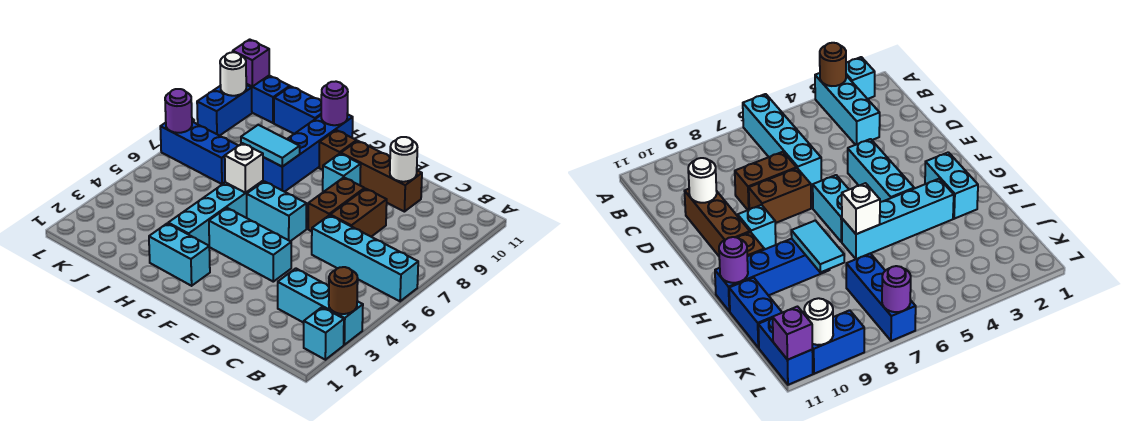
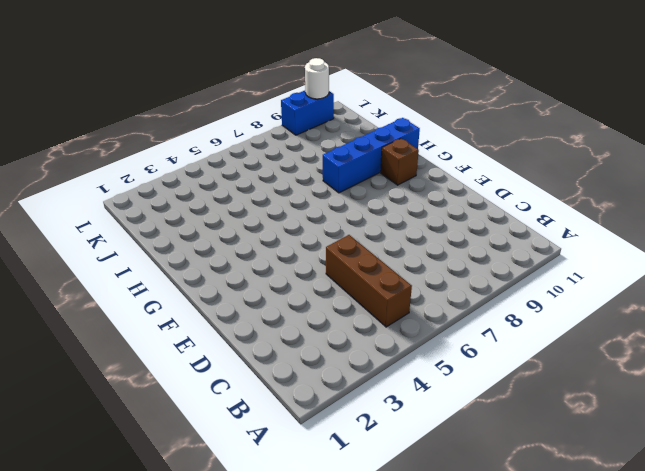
brown brick B5:D5 level 1 -> brown brick D10:F10 level 1
none -> cyan brick A2 level 1
none -> cyan brick A3:C3 level 1
none -> cyan brick A6:D6 level 1

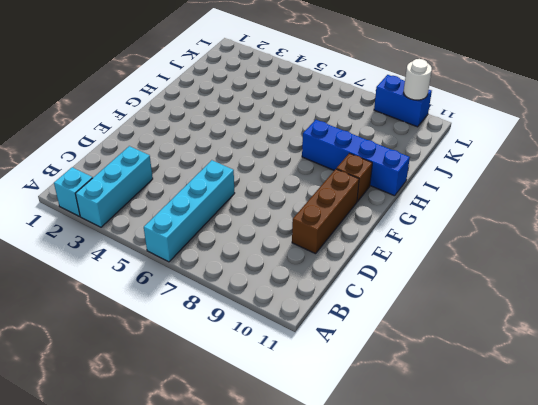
none -> brown brick D7:D8 level 1
none -> cyan brick E4:G4 level 1
none -> brown brick E7:E8 level 1

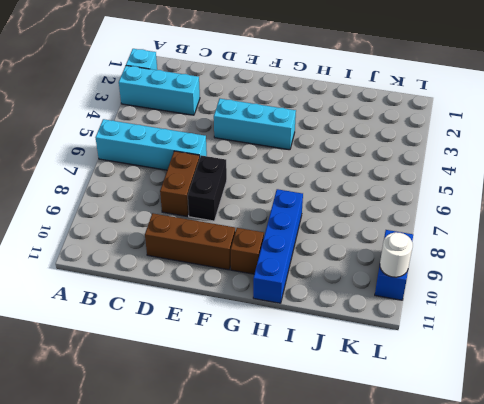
black brick E7:E8 level 1 -> brown brick E7:E8 level 1
none -> cyan brick F6:G6 level 1
none -> cyan brick F9 level 1
none -> cyan brick G2:H2 level 1

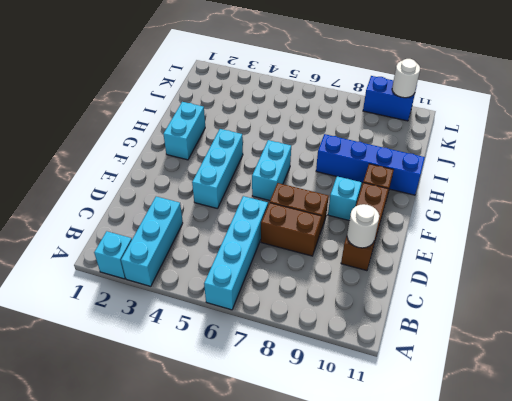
none -> cyan brick H3:H6 level 1
none -> blue brick I11:J11 level 1
none -> blue brick J7:L7 level 1

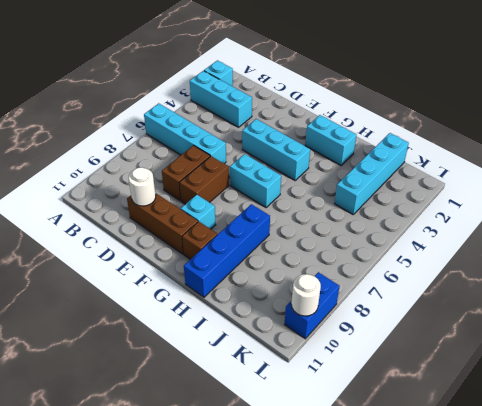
cyan brick J1:J4 level 1 -> cyan brick H3:H6 level 1
none -> blue brick I11:J11 level 1
none -> blue brick J7:L7 level 1
none -> blue brick K11:L11 level 1

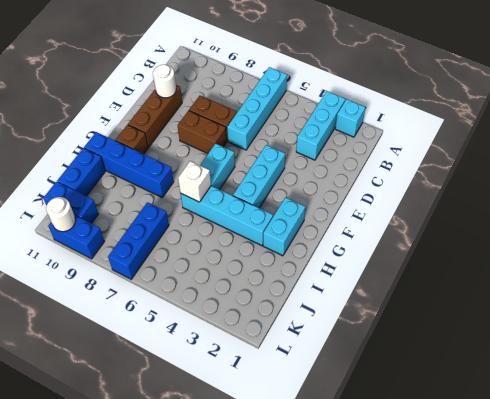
blue brick K10:K11 level 1 -> blue brick K11:L11 level 1
none -> cyan brick F9 level 1
none -> brown round brick A3 level 2
none -> cyan tile H8:I8 level 2

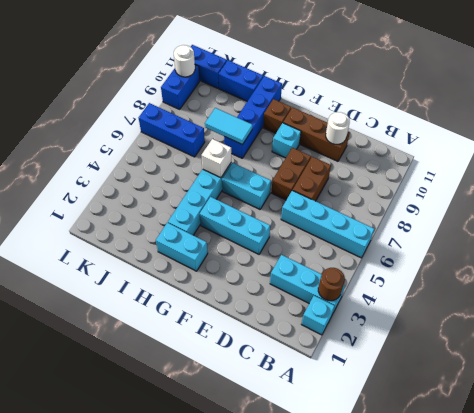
none -> purple round brick H11 level 2
none -> purple round brick L7 level 2
none -> purple brick L11 level 2

